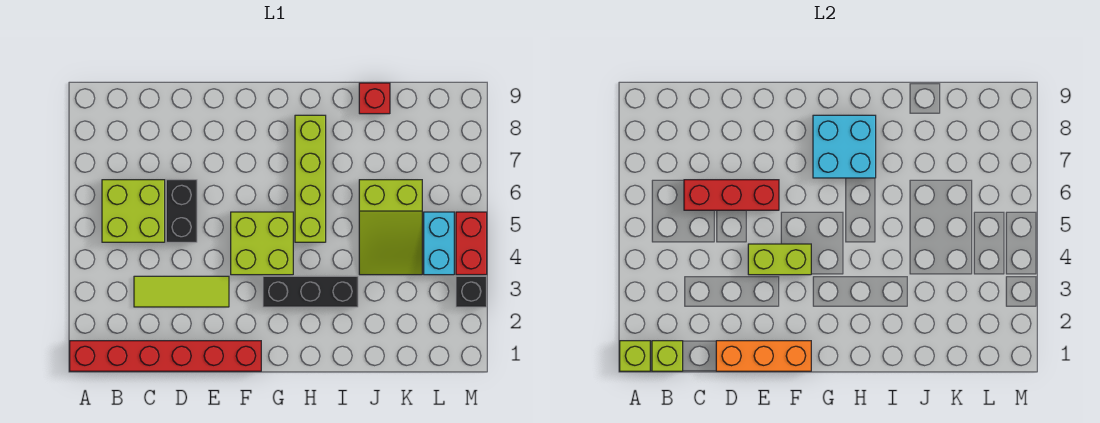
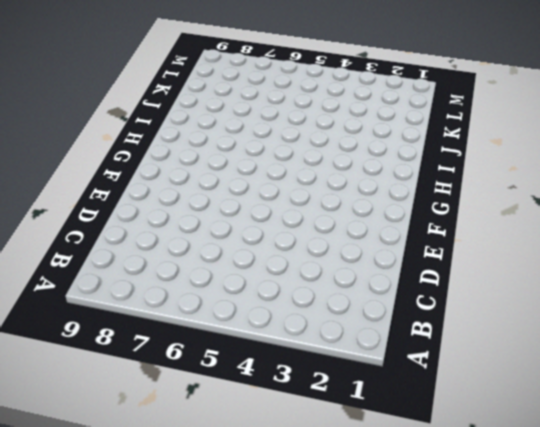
none -> red brick A1:F1 level 1
none -> lime brick B5:C6 level 1
none -> lime tile C3:E3 level 1

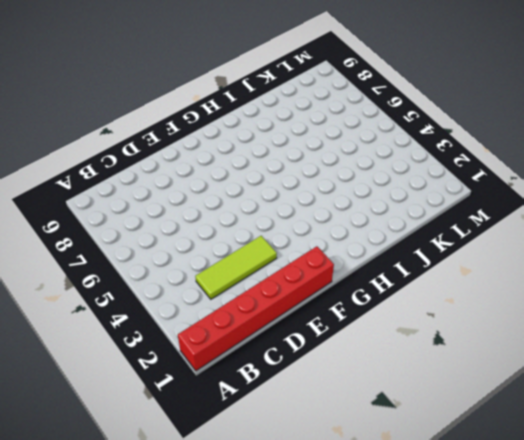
none -> lime brick B5:C6 level 1
none -> black brick D5:D6 level 1
none -> lime brick F4:G5 level 1

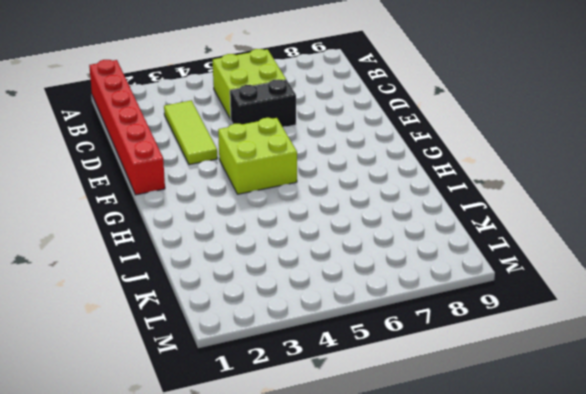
none -> black brick G3:I3 level 1
none -> lime brick H5:H8 level 1
none -> lime slope J4:K6 level 1 top 6

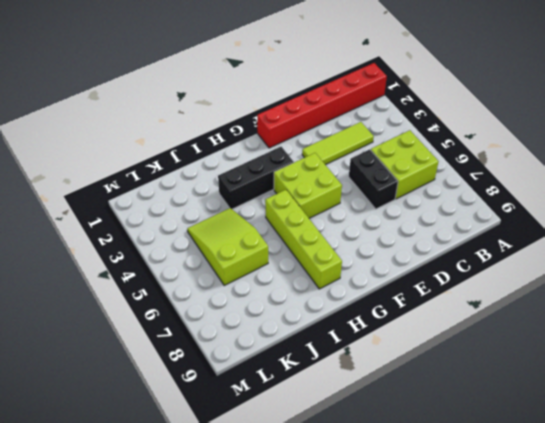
none -> red brick J9 level 1
none -> cyan brick L4:L5 level 1
none -> black brick M3 level 1

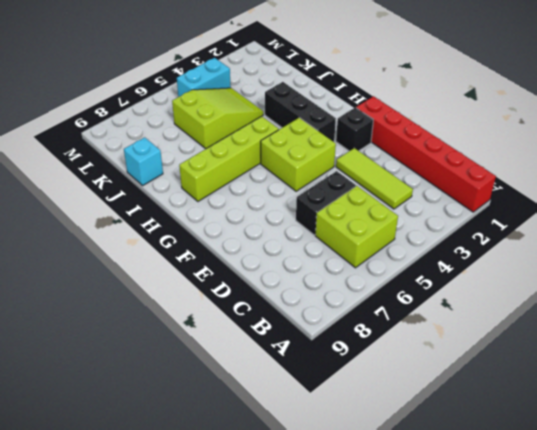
black brick F2 level 1 -> black brick M3 level 1
cyan brick J9 level 1 -> red brick J9 level 1
none -> red brick M4:M5 level 1
none -> lime brick A1 level 2
none -> lime brick B1 level 2

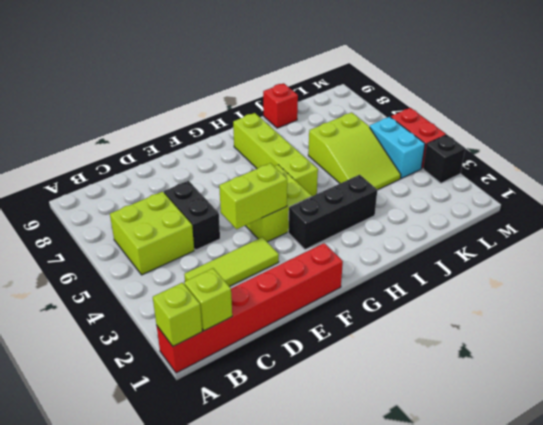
none -> red brick C6:E6 level 2
none -> orange brick D1:F1 level 2
none -> cyan brick G7:H8 level 2

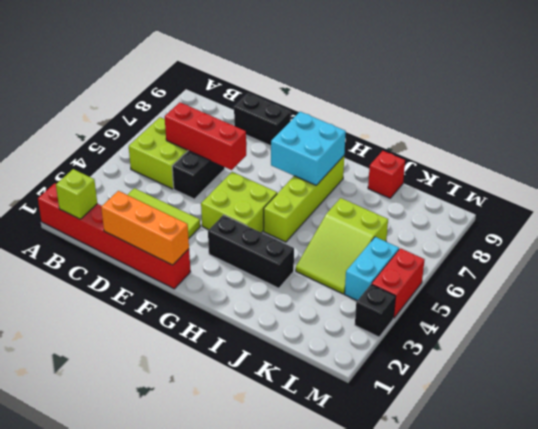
black brick D9:E9 level 1 -> none
none -> lime brick A1 level 2
none -> lime brick E4:F4 level 2

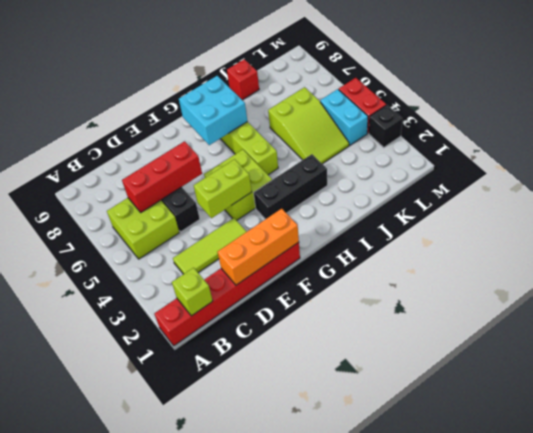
none -> lime brick A1 level 2

